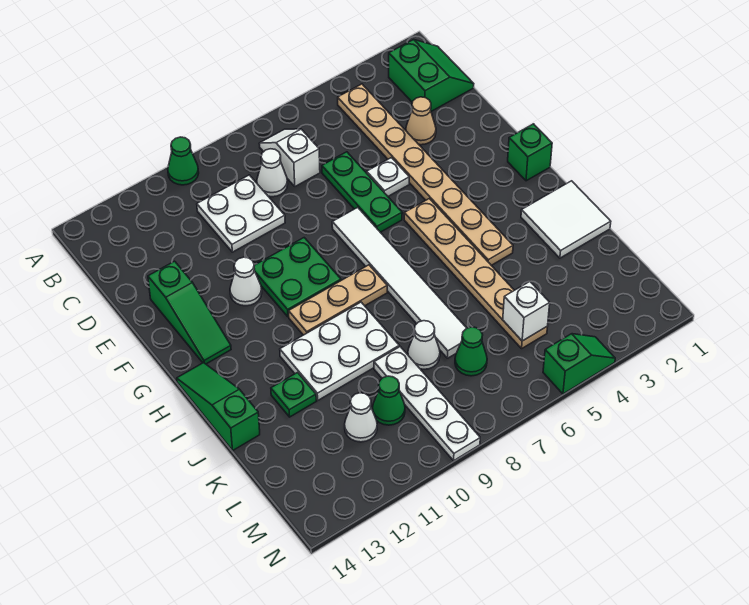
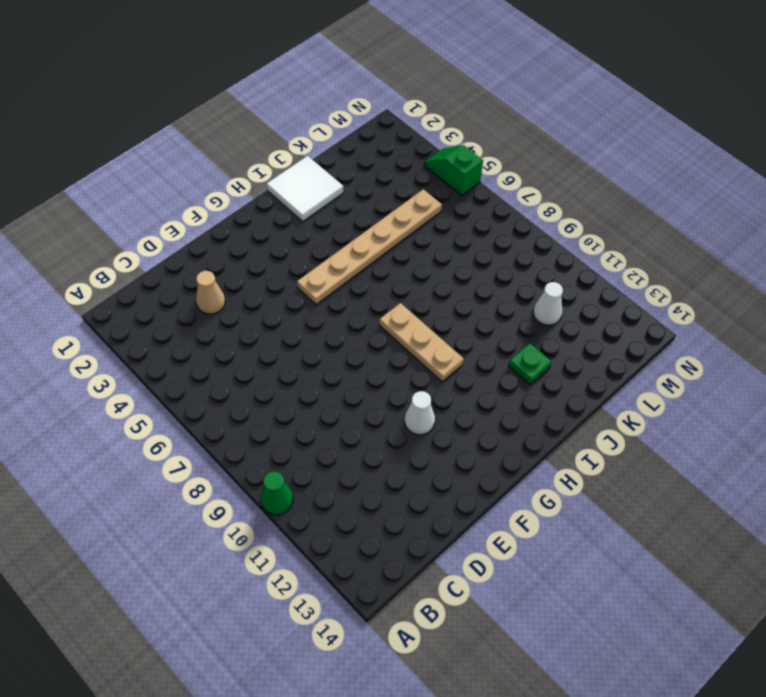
none -> green slope B1:C2 level 1 top 2
none -> tan plate B4:I4 level 1
none -> white slope B7:C7 level 1 top C

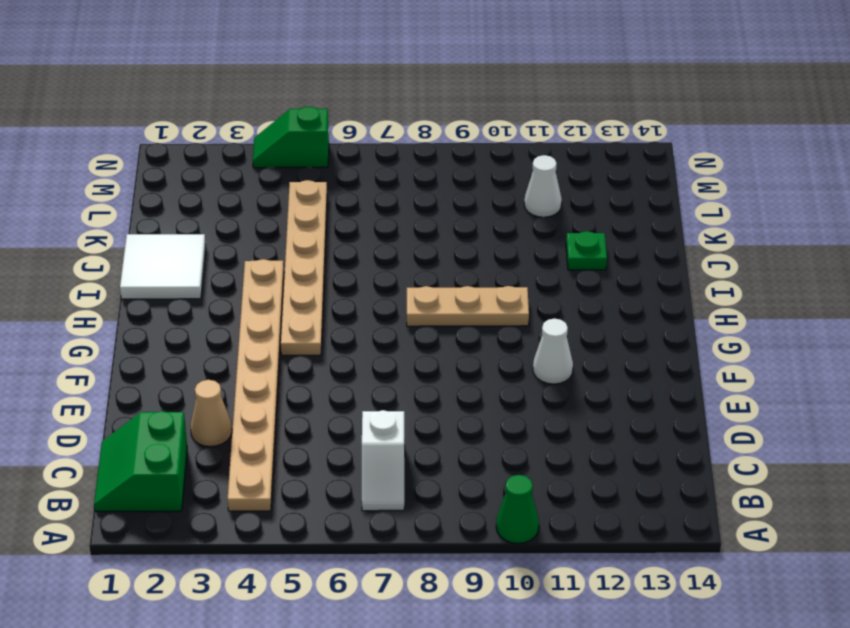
none -> white cone C8 level 1
none -> white plate C9:D10 level 1
none -> green plate D6:F6 level 1

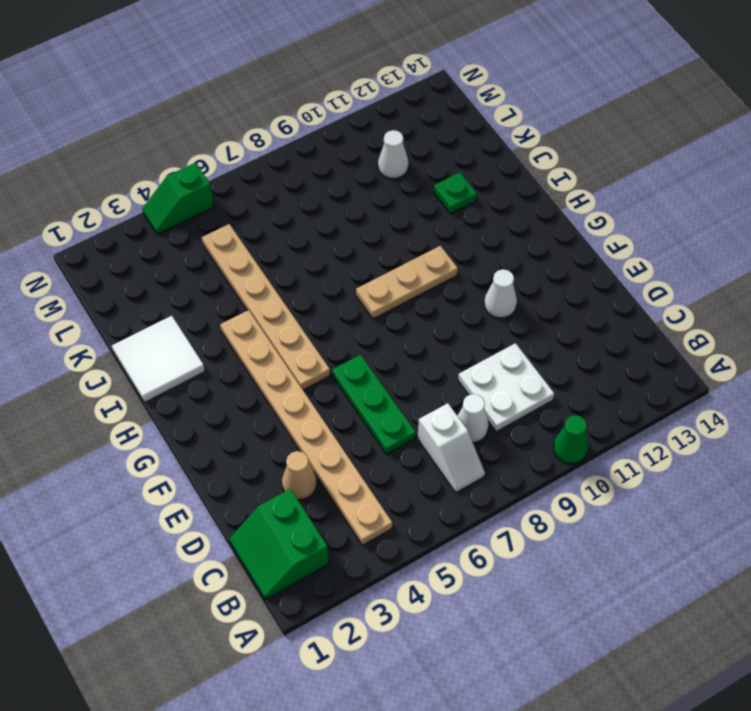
none -> white plate E5 level 1
none -> green slope E13:G13 level 1 top E
none -> white tile F7:K7 level 1

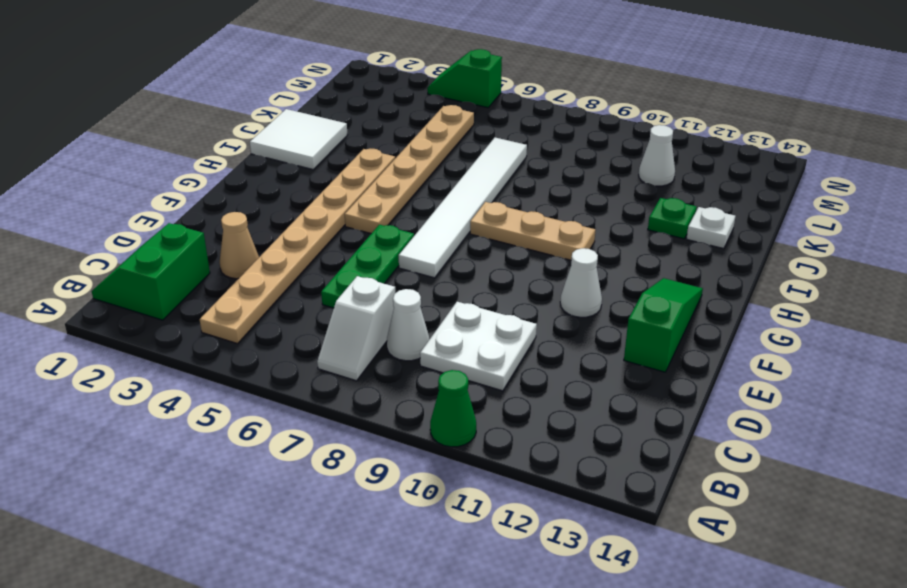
white plate J13 level 1 -> white plate E5 level 1
none -> green plate F9:G10 level 1
none -> green brick G1 level 1
none -> green slope H14:J14 level 1 top J

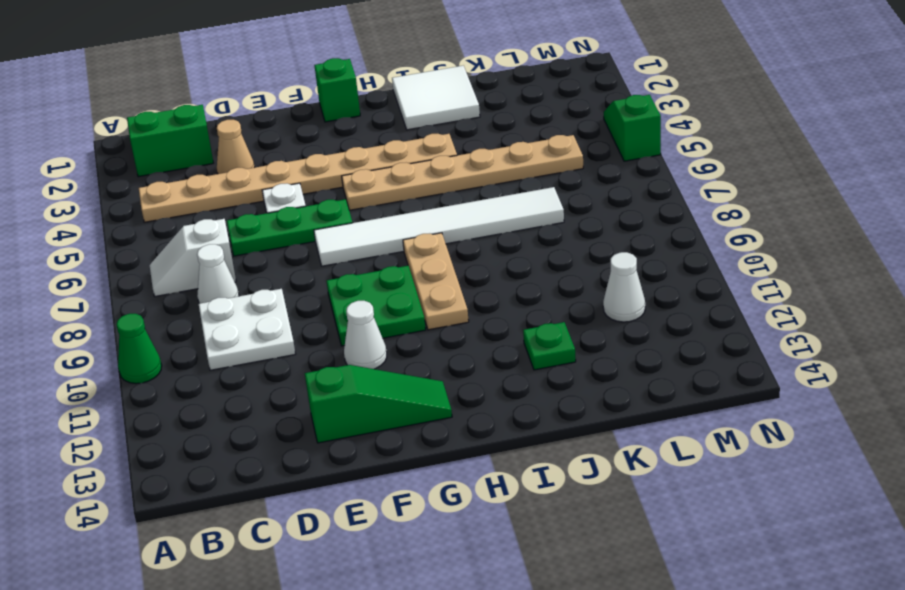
none -> green slope H14:J14 level 1 top J
none -> white plate I9:J11 level 1
none -> white cone K8 level 1

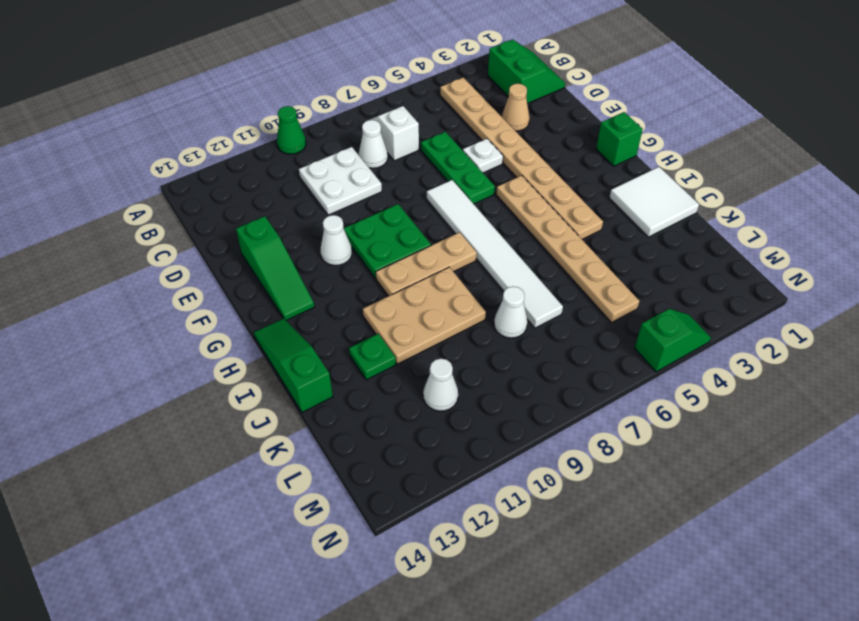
tan plate I9:J11 level 1 -> white plate I9:J11 level 1
none -> white plate K9:N9 level 1
none -> green cone L7 level 1
none -> green cone L10 level 1

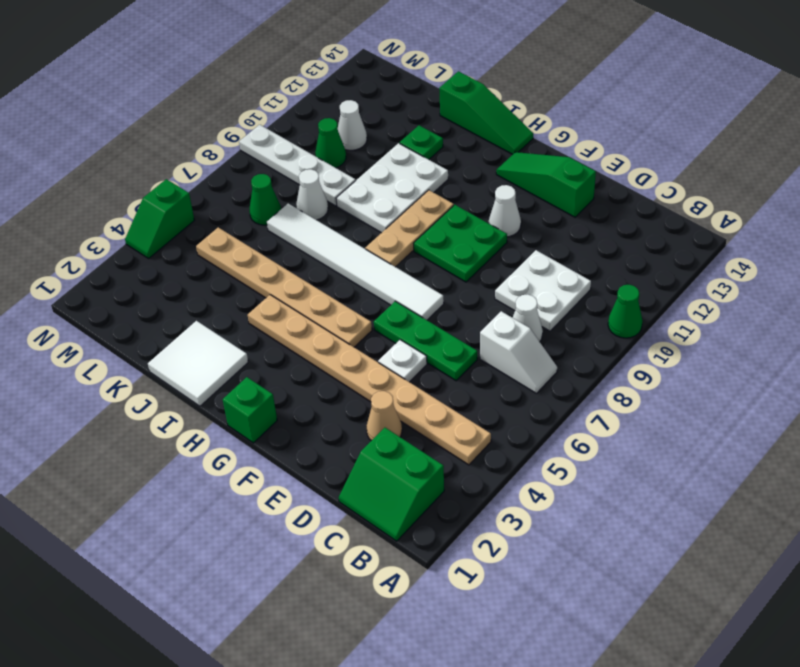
none -> white brick L5 level 2

